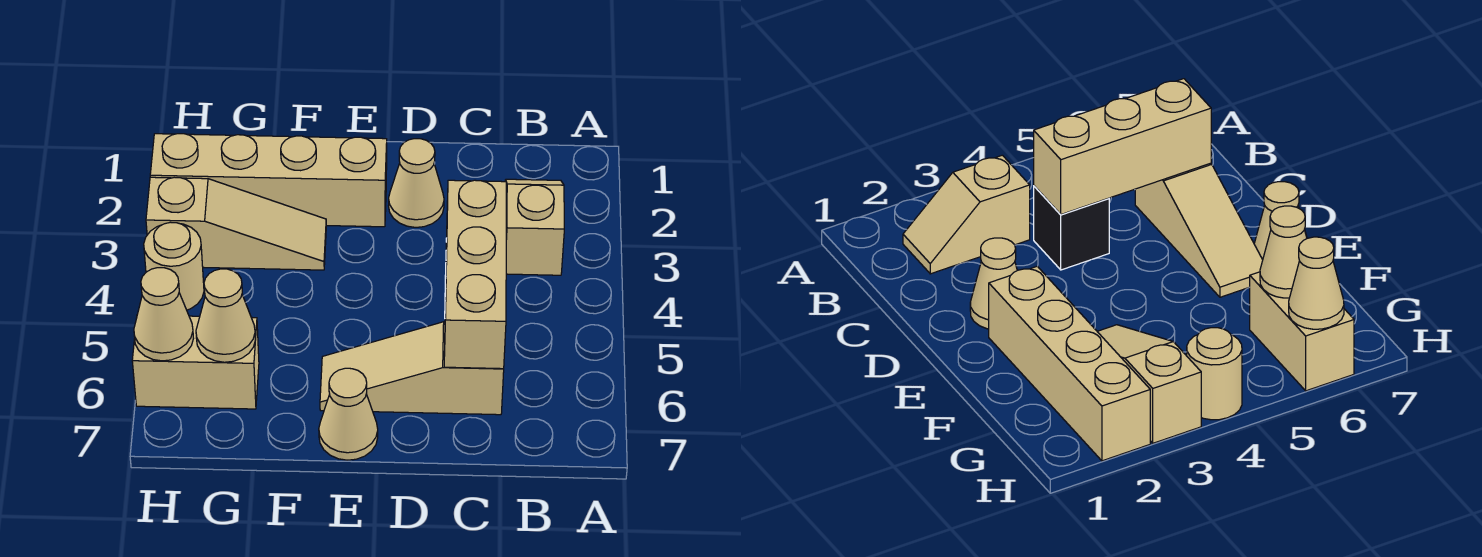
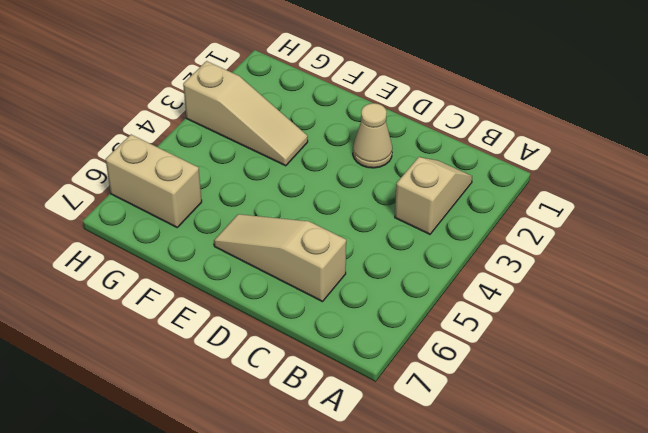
none -> black brick C4 level 1
none -> tan brick E2:H2 level 1
none -> tan cone E7 level 1

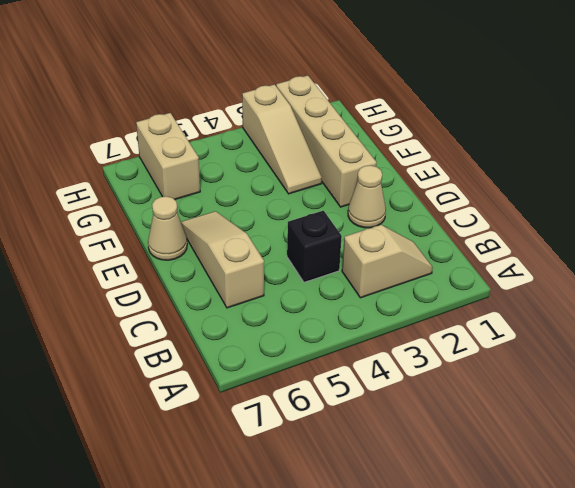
none -> tan round brick H4 level 1
none -> tan brick C4:C6 level 2
none -> tan cone G6 level 2

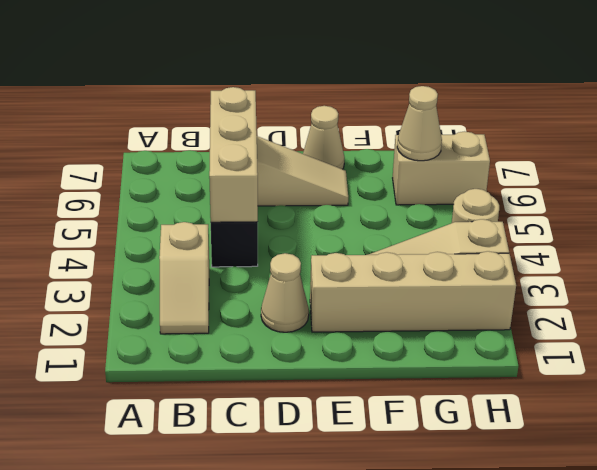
none -> tan cone H6 level 2

